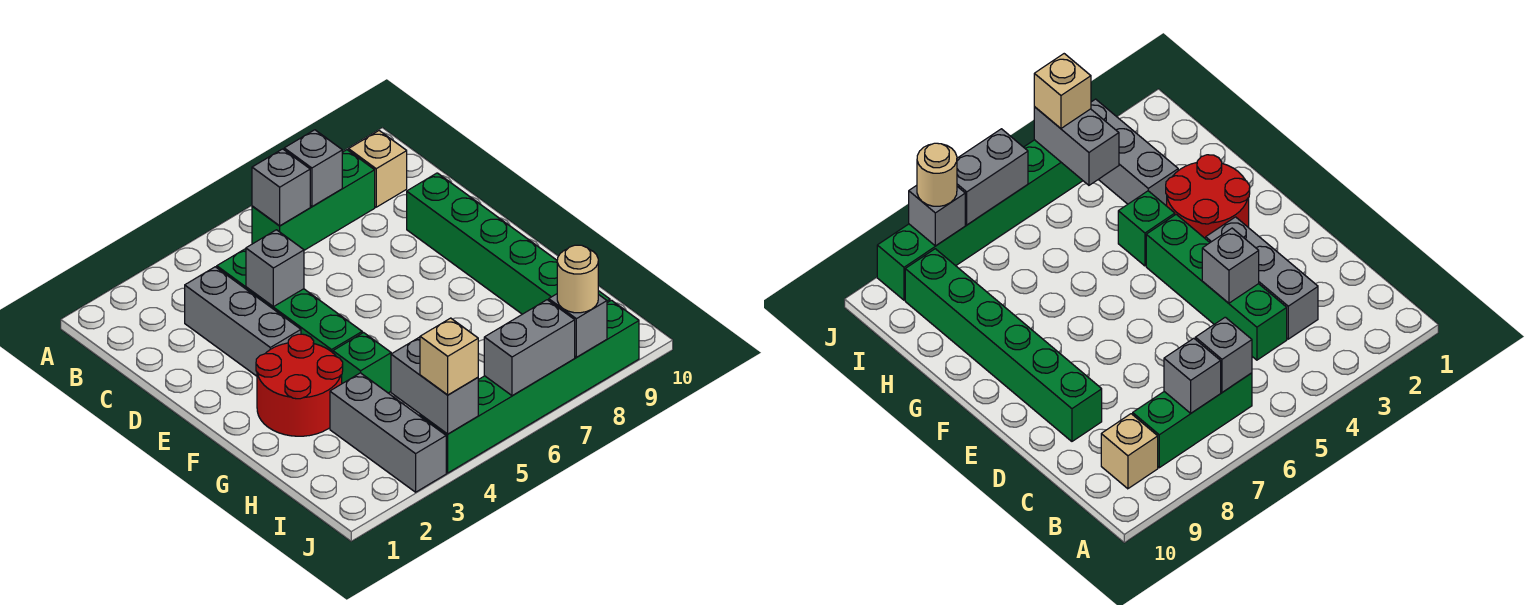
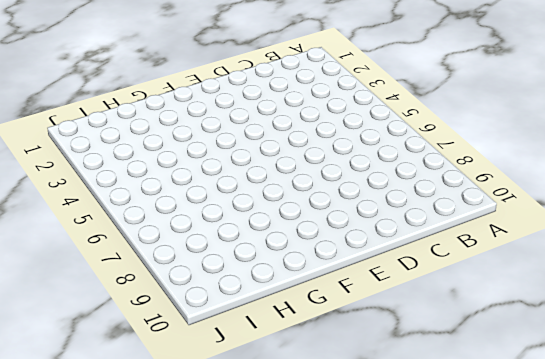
none -> green brick B6:B8 level 1
none -> tan brick B9 level 1
none -> grey brick C3:E3 level 1

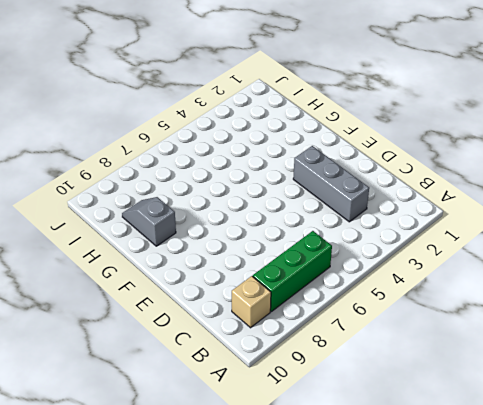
grey slope G9:H9 level 1 top G -> green brick D9:I9 level 1
none -> green brick C4:F4 level 1
none -> red round brick F2:G3 level 1
none -> green brick G4 level 1

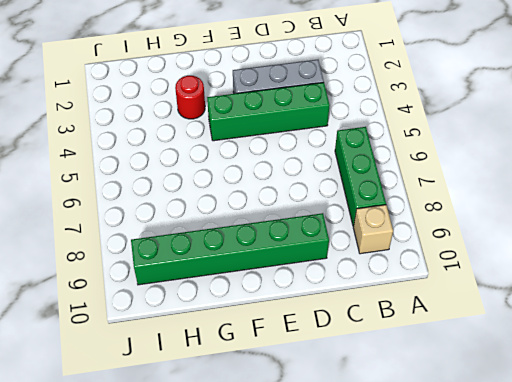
red round brick G3 level 1 -> red round brick F2:G3 level 1
none -> green brick G4 level 1
none -> grey brick H3:J3 level 1
none -> green brick J4:J9 level 1

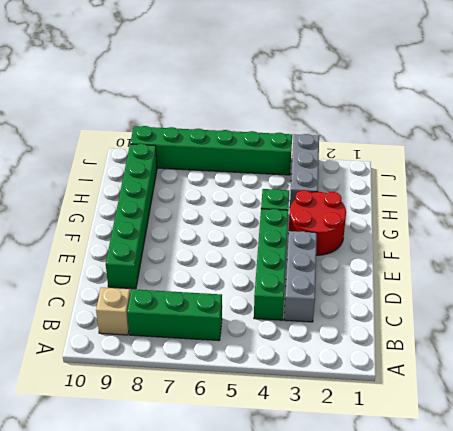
none -> grey brick B6 level 2
none -> grey brick B7 level 2
none -> grey brick D4 level 2

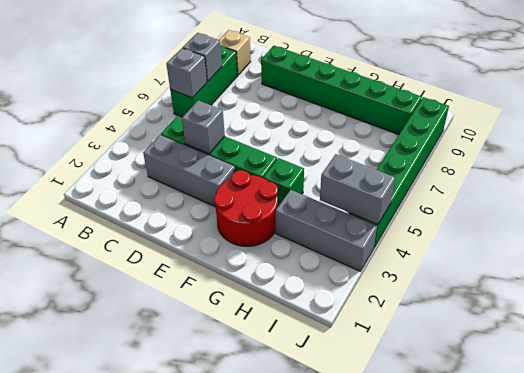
none -> grey brick J6:J7 level 2
none -> grey brick J8 level 2
none -> tan brick J4 level 3

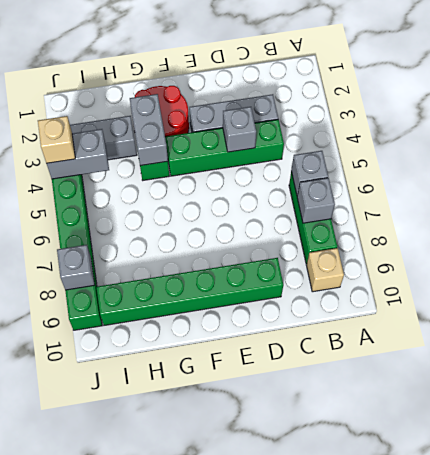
grey brick G3:G4 level 2 -> grey brick J6:J7 level 2
none -> tan round brick J8 level 3

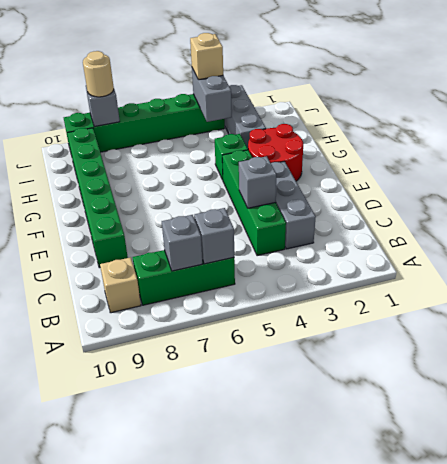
none -> grey brick J6:J7 level 2

